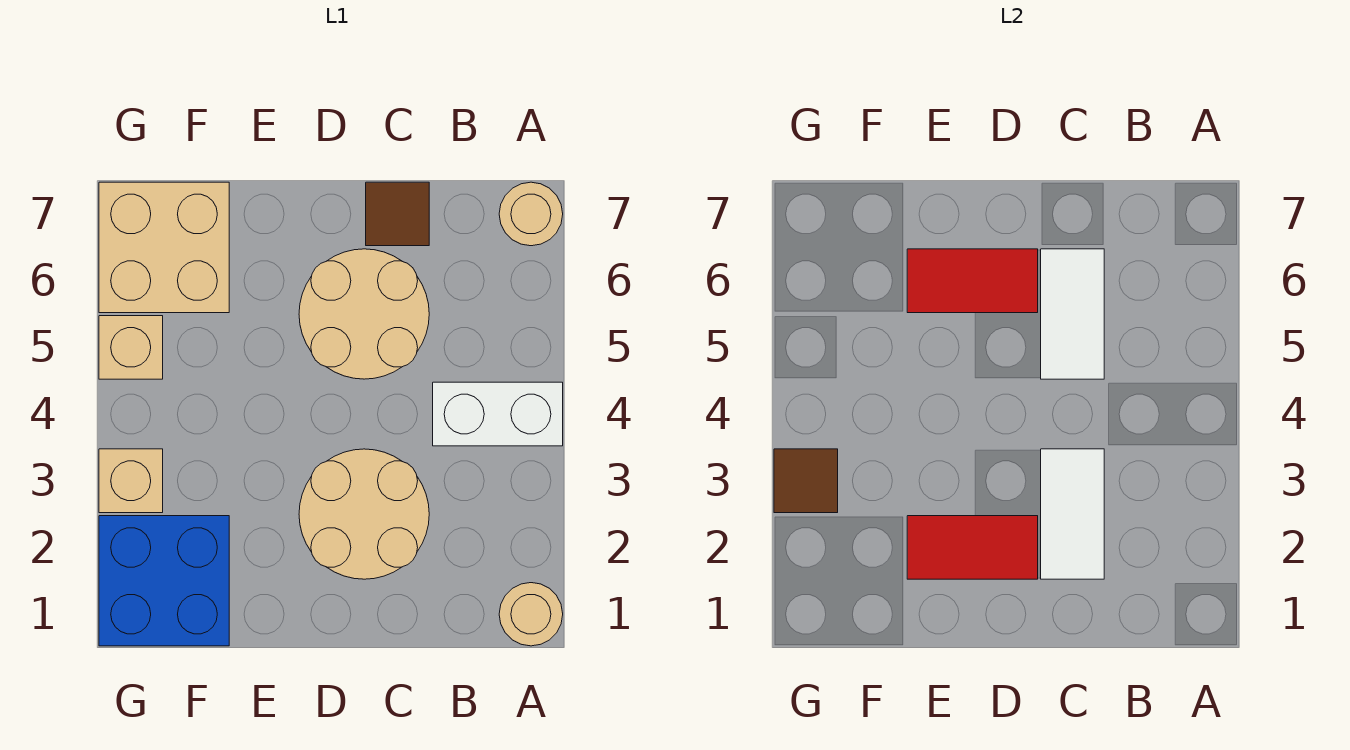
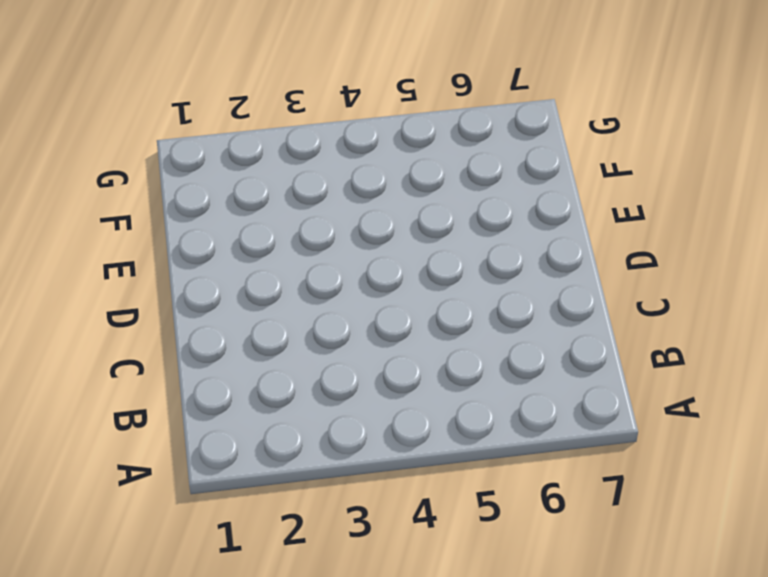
none -> tan round brick A1 level 1
none -> white brick A4:B4 level 1
none -> tan round brick A7 level 1

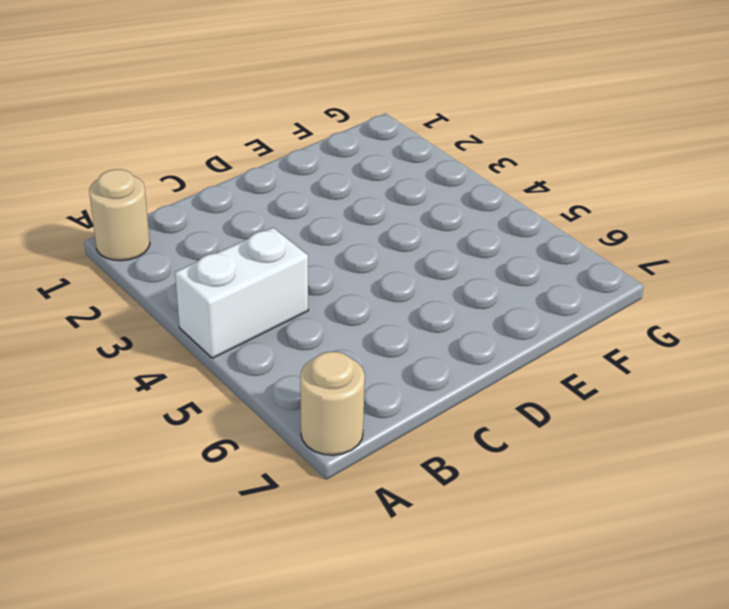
none -> tan round brick C2:D3 level 1
none -> tan round brick C5:D6 level 1
none -> brown tile C7 level 1

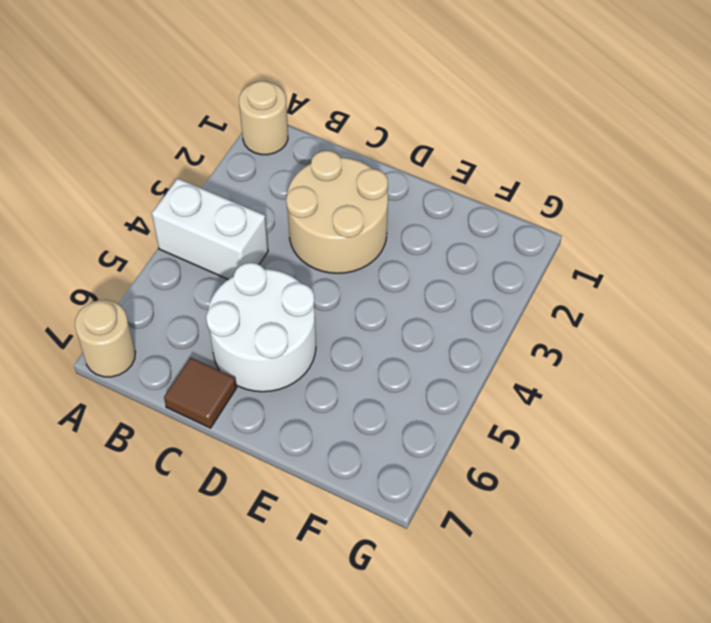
white round brick C5:D6 level 1 -> tan round brick C5:D6 level 1
none -> blue brick F1:G2 level 1
none -> tan brick F6:G7 level 1
none -> tan brick G3 level 1

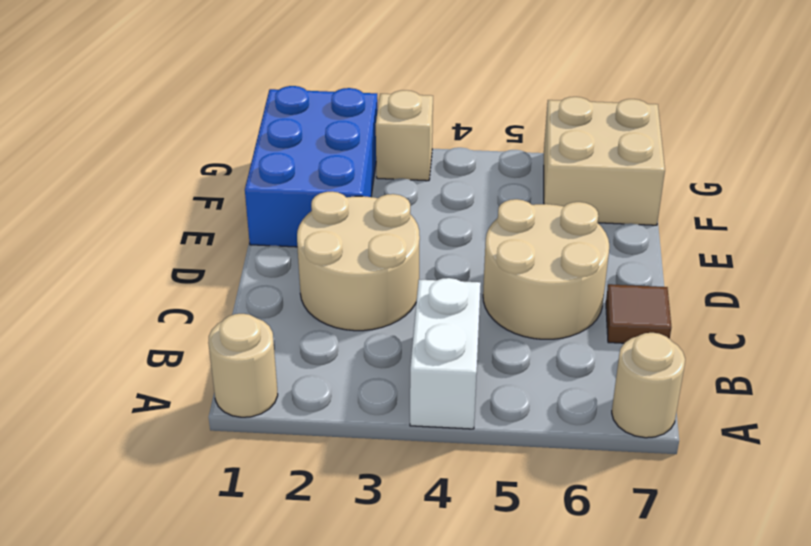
blue brick E1:G2 level 1 -> blue brick F1:G2 level 1
none -> tan brick G5 level 1
none -> white tile C2:C3 level 2
none -> white tile C5:C6 level 2

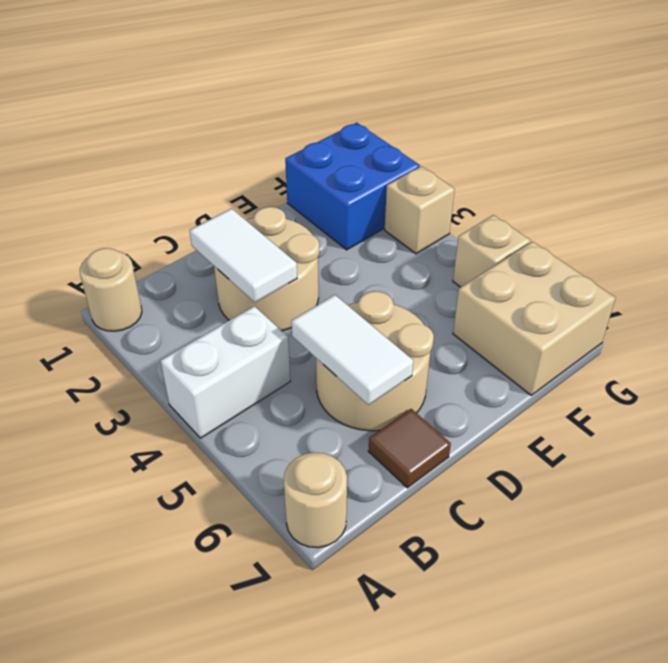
none -> red tile D2:E2 level 2
none -> red tile D6:E6 level 2
none -> brown tile G3 level 2

